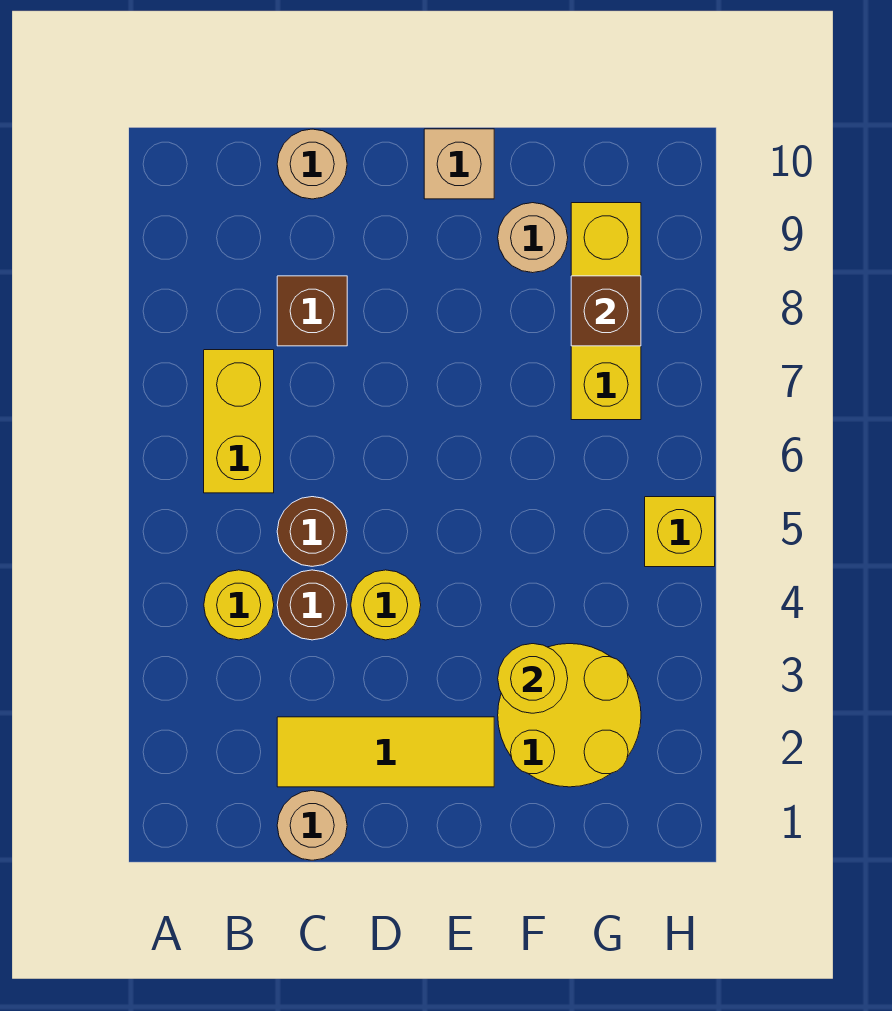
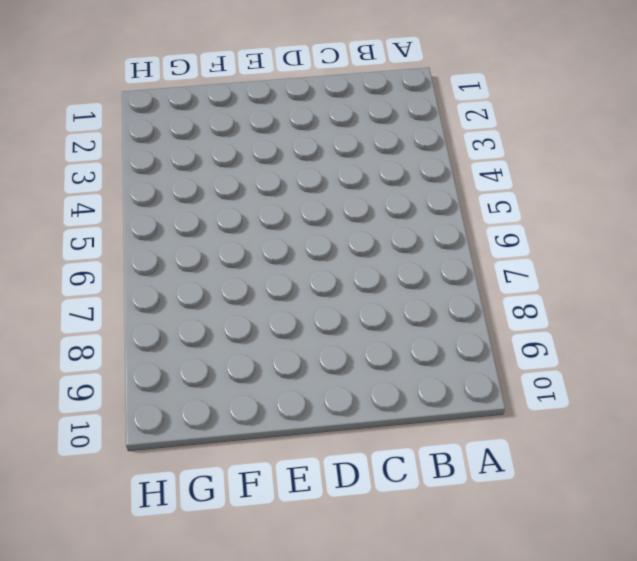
none -> yellow round brick B4 level 1
none -> yellow brick B6:B7 level 1
none -> tan round brick C1 level 1

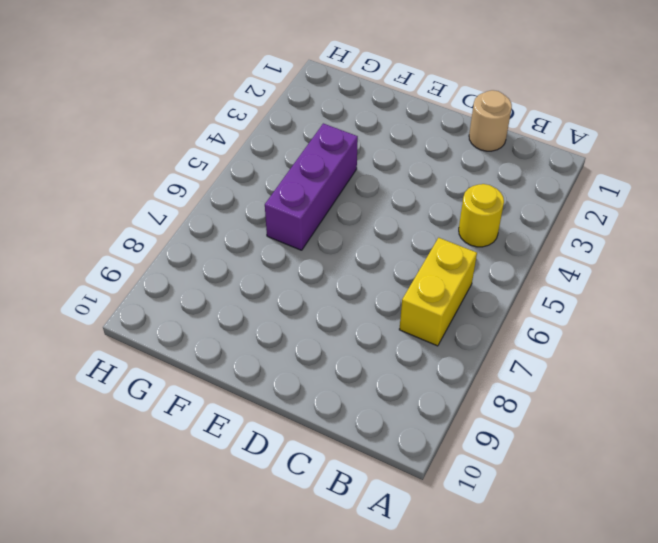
purple brick F4:F6 level 1 -> none
none -> yellow tile C2:E2 level 1
none -> brown round brick C4 level 1
none -> brown round brick C5 level 1

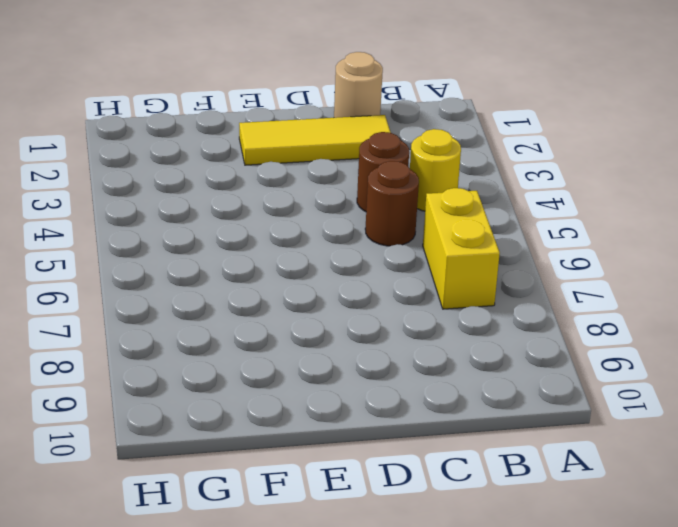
none -> brown brick C8 level 1
none -> tan round brick C10 level 1
none -> yellow round brick D4 level 1

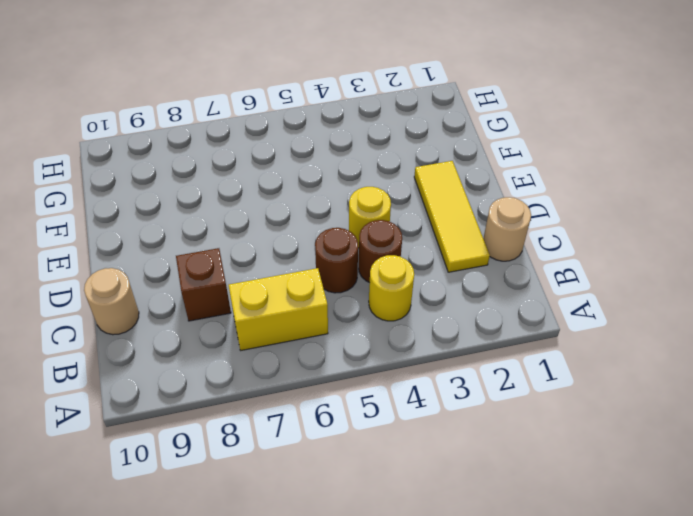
none -> tan brick E10 level 1
none -> yellow round brick F2:G3 level 1
none -> tan round brick F9 level 1

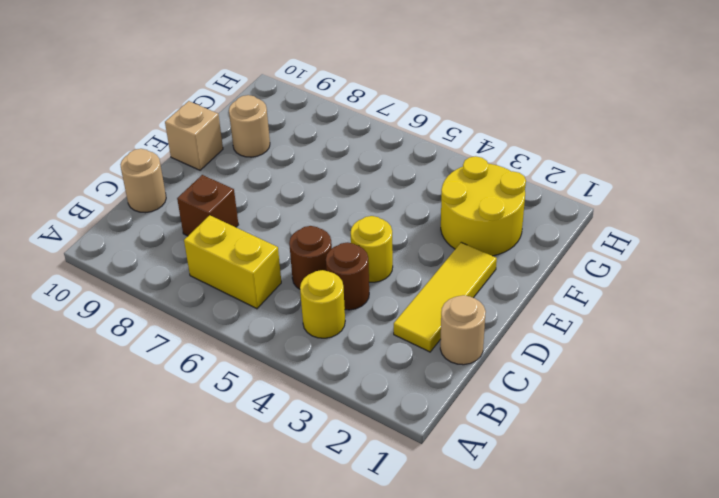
none -> yellow brick G7:G9 level 1
none -> yellow brick H5 level 1
none -> yellow round brick F3 level 2

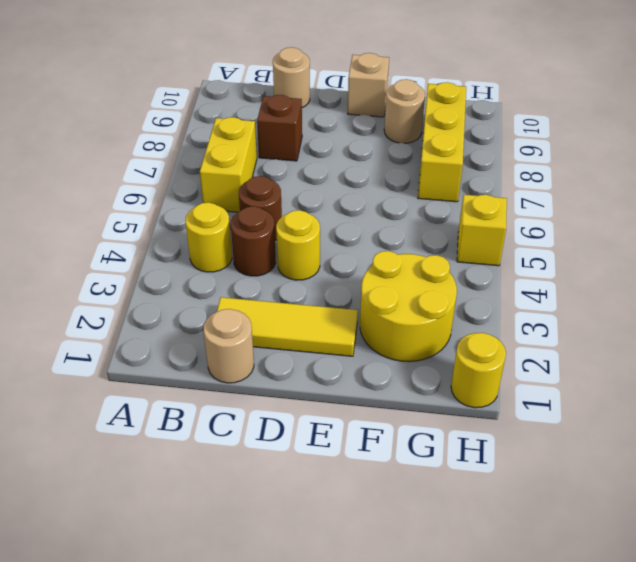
yellow round brick H1 level 1 -> yellow round brick F3 level 2
none -> brown brick G8 level 2

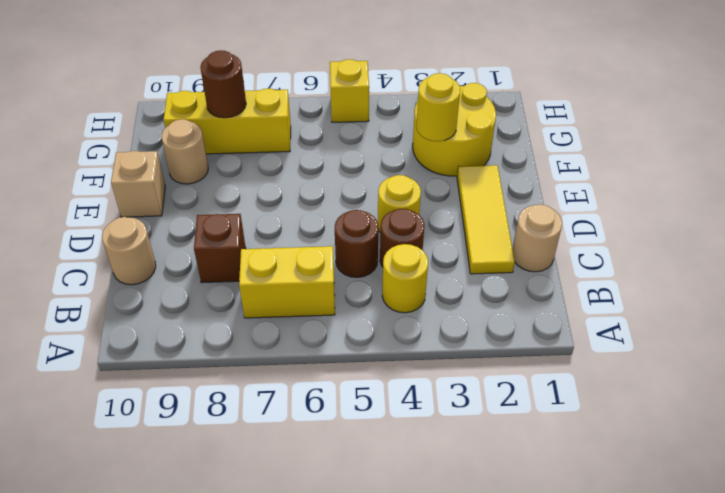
brown round brick G8 level 2 -> brown brick G8 level 2

